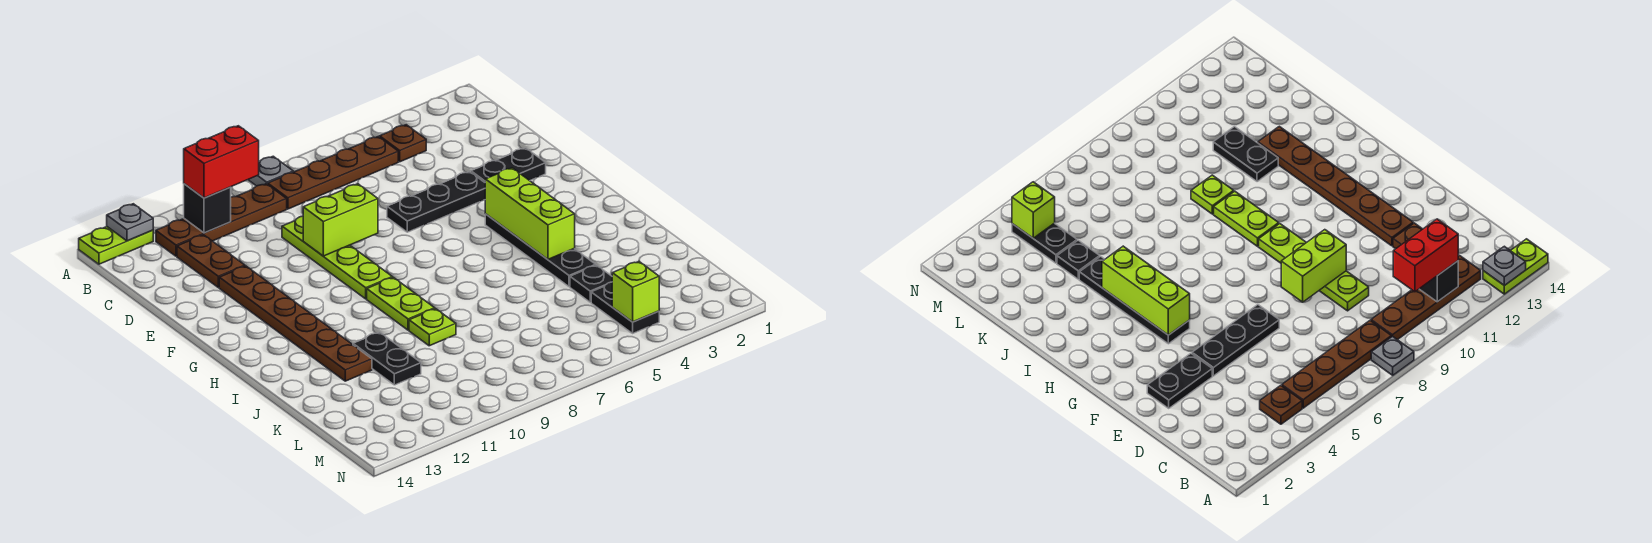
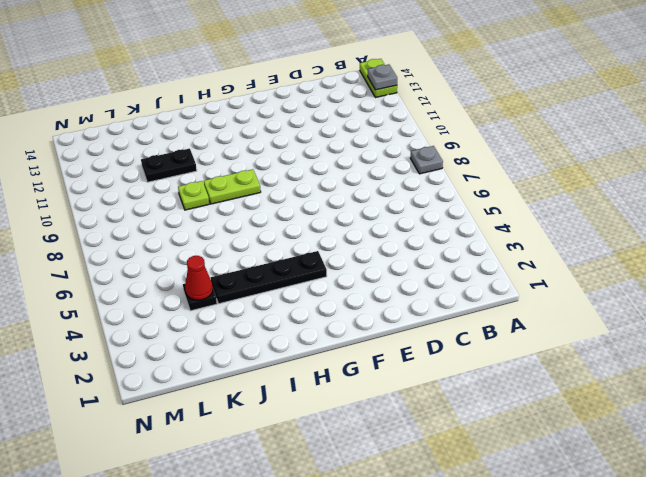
red cone K4 level 2 -> none
none -> brown plate B4 level 1
none -> brown plate B5:B8 level 1
none -> brown plate B9:B12 level 1

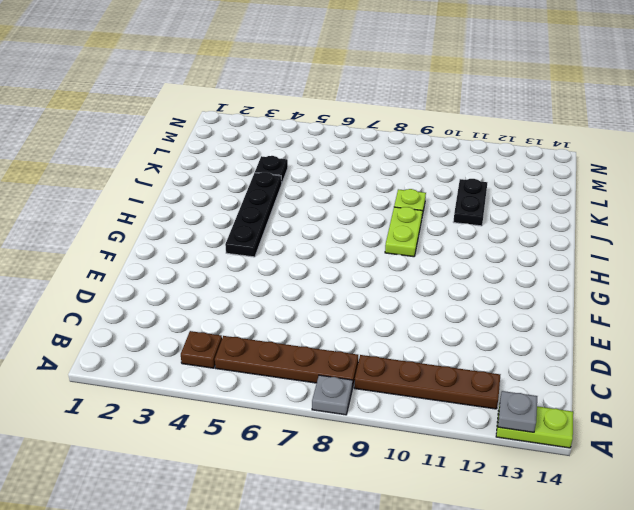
none -> brown plate C12:D12 level 1
none -> lime plate D9:G9 level 1
none -> black plate E2:E3 level 1

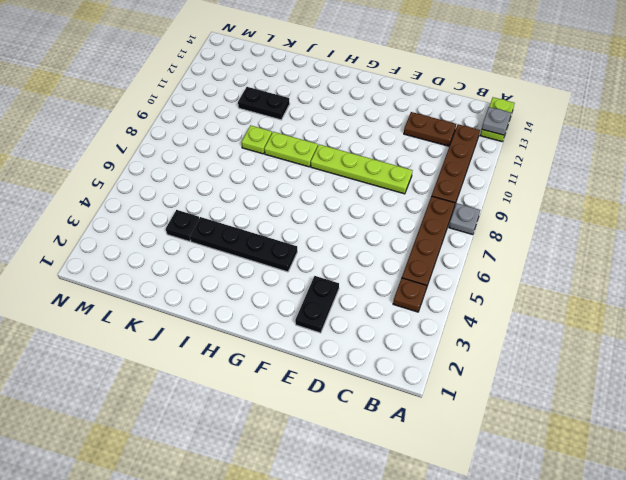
none -> black plate E4:E6 level 1
none -> brown plate E12:J12 level 1
none -> black plate L4:M4 level 1

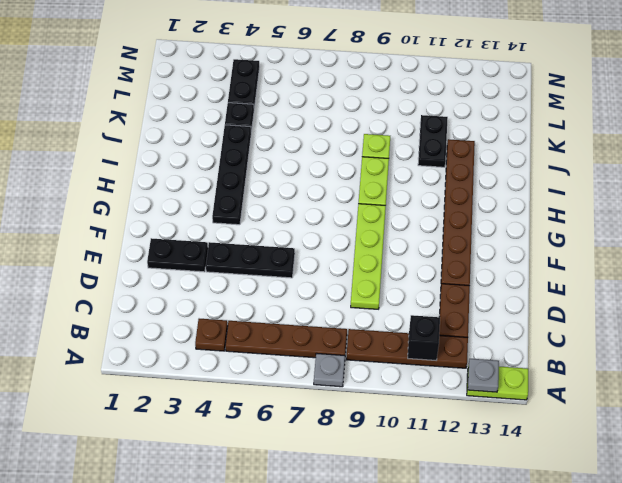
none -> lime brick E8:E9 level 2
none -> lime brick G4:I4 level 2
none -> lime brick M4 level 2

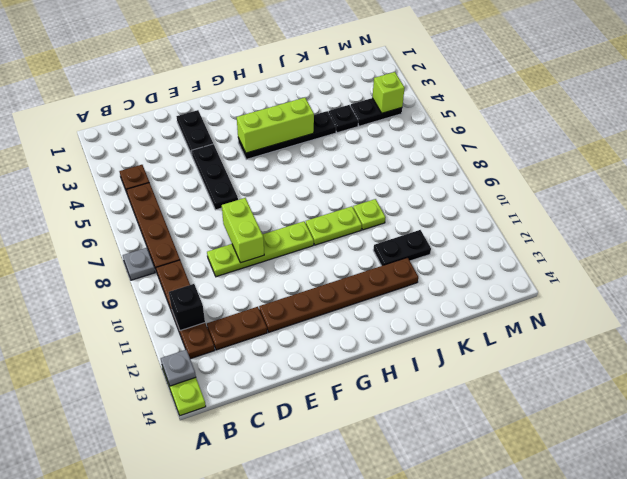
none -> red brick B10:B11 level 3

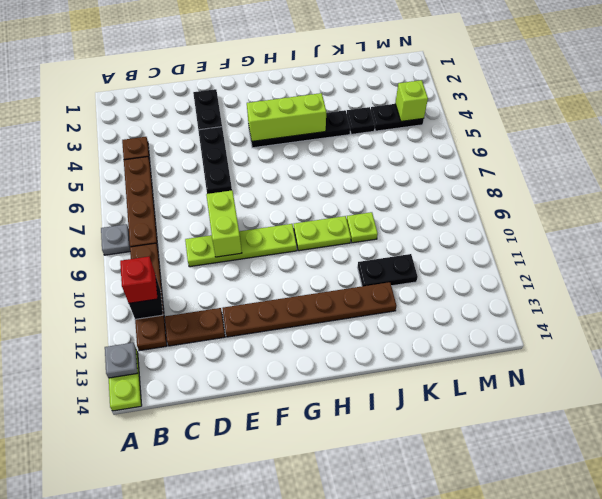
red brick B11 level 3 -> red brick B10:B11 level 3

